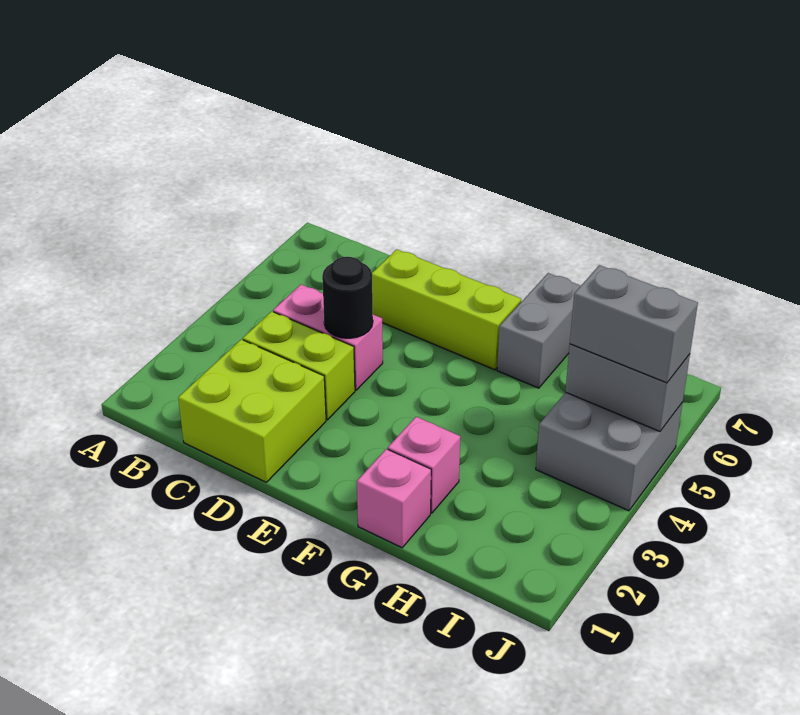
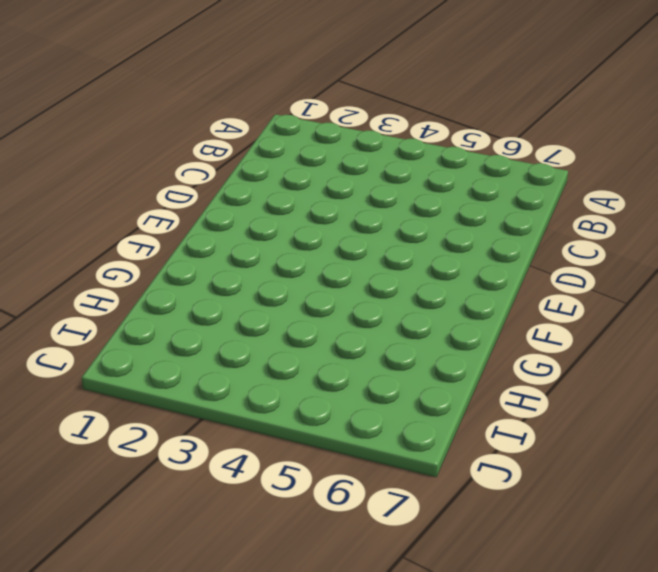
none -> lime brick C1:D2 level 1
none -> lime brick C3:D3 level 1

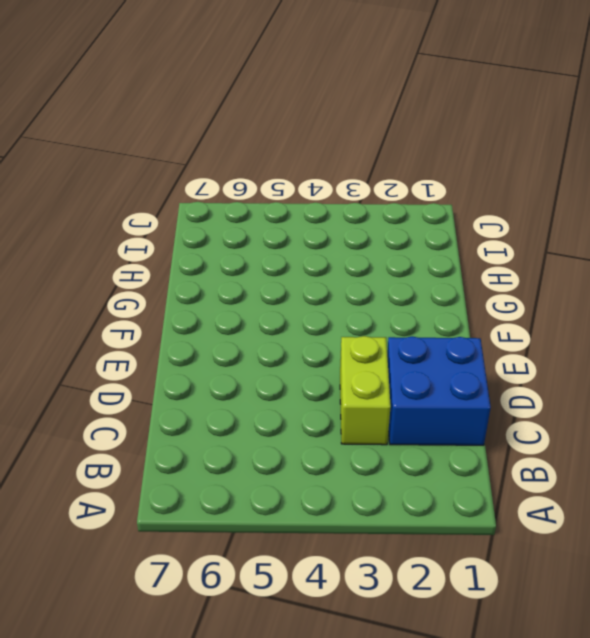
blue brick C1:D2 level 1 -> lime brick C1:D2 level 1
none -> pink brick C4:D4 level 1
none -> lime brick D6:F6 level 1

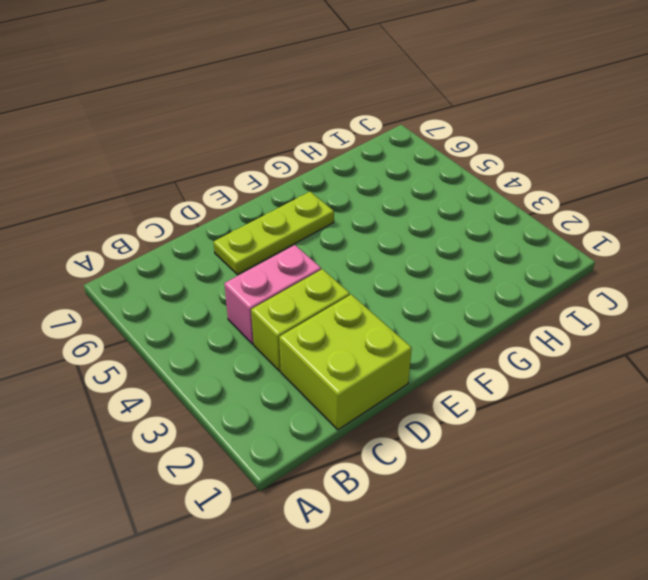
lime plate D6:F6 level 1 -> lime brick D6:F6 level 1
none -> pink brick G1 level 1
none -> pink brick G2 level 1

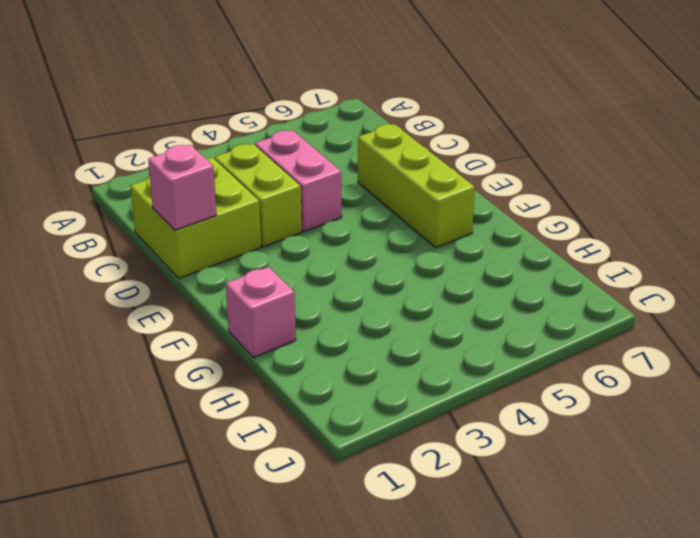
pink brick D1 level 2 -> pink brick G2 level 1
none -> grey brick G6:G7 level 1
none -> grey brick I4:J5 level 1

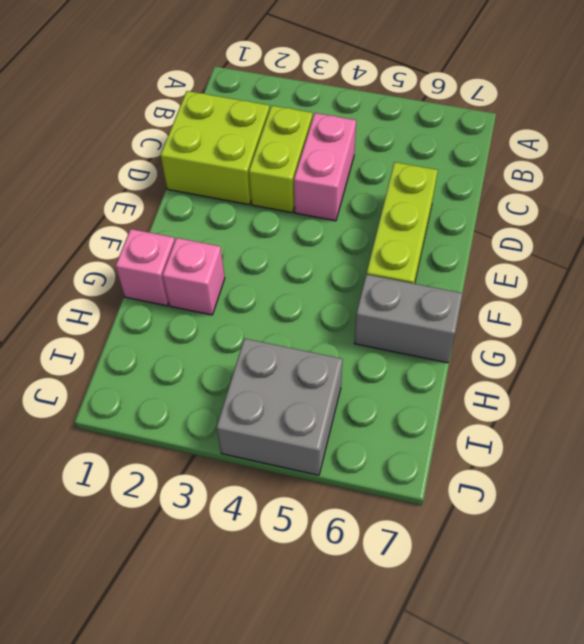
none -> black round brick D4 level 2
none -> grey brick I5:J5 level 2

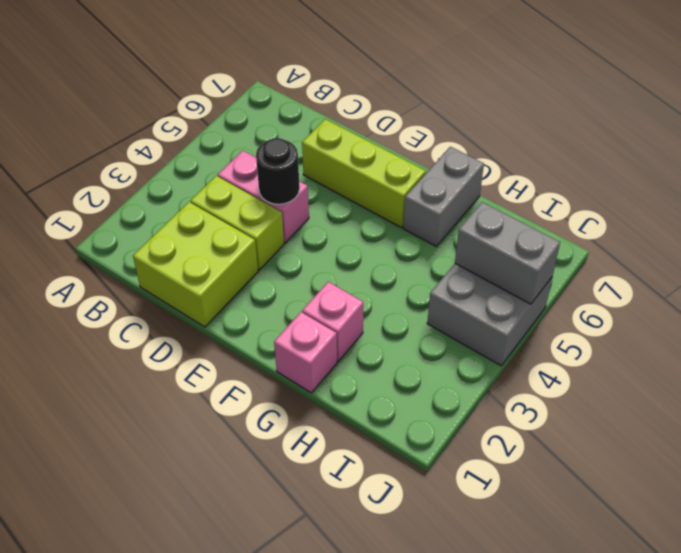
none -> grey brick I5:J5 level 3

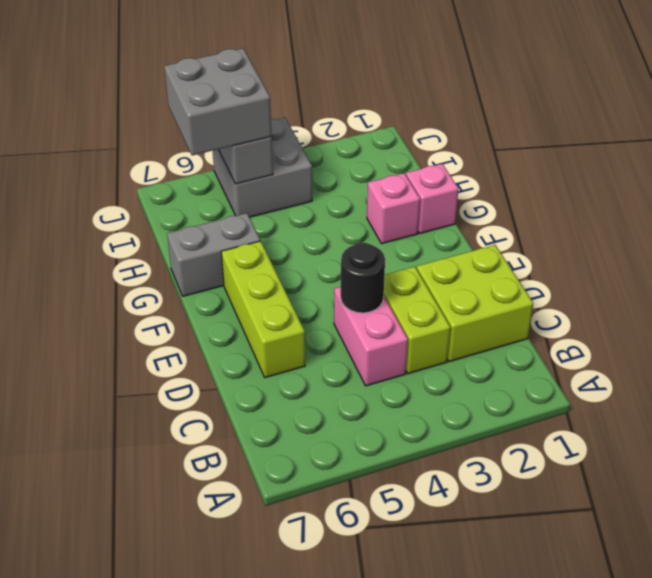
grey brick I5:J6 level 3 -> grey brick I5:J5 level 3

